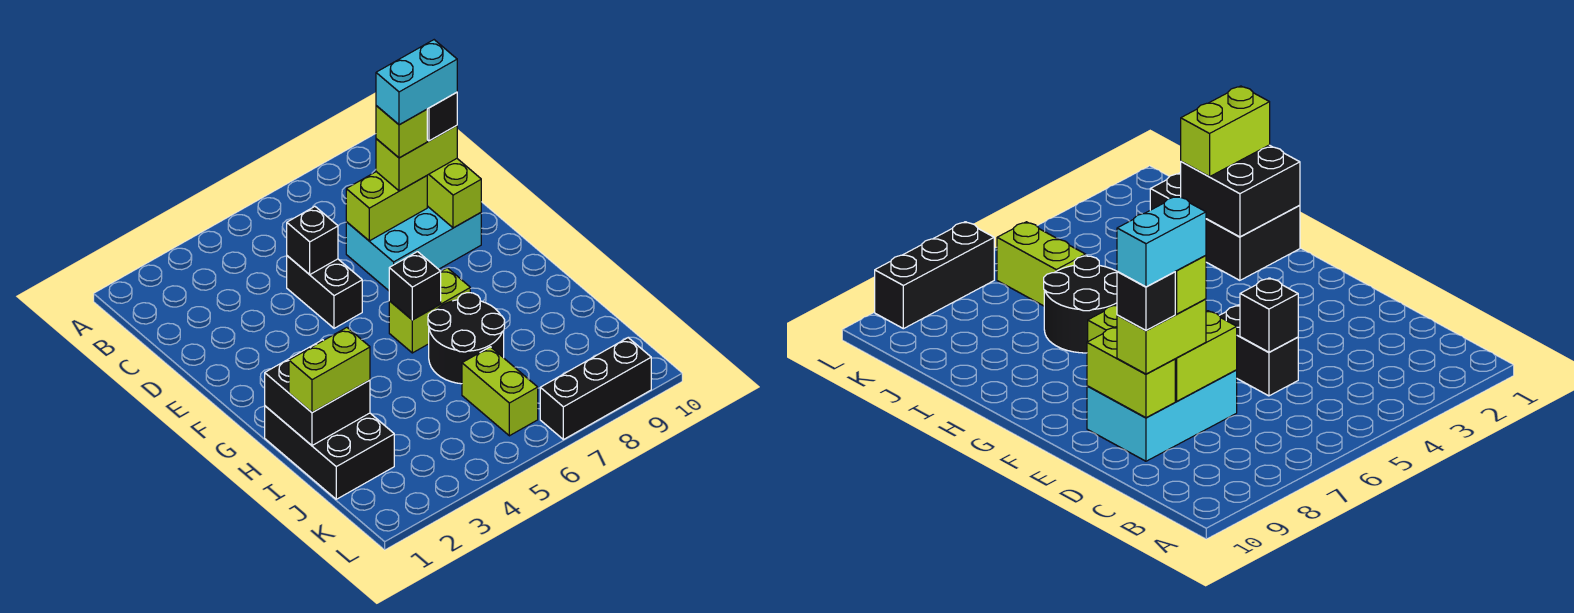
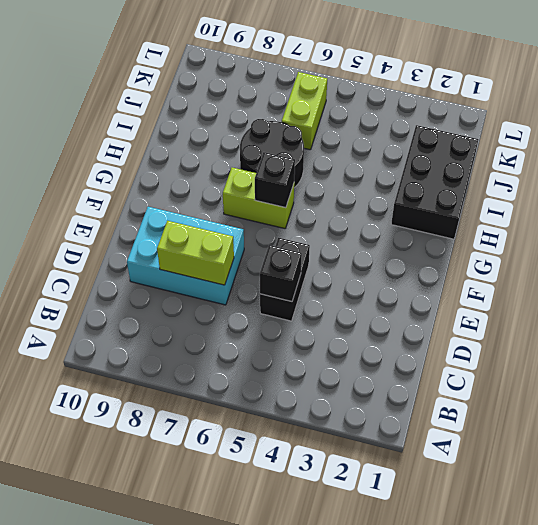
none -> black brick L7:L9 level 1
none -> lime brick D9:E9 level 2
none -> black brick H1:I2 level 2

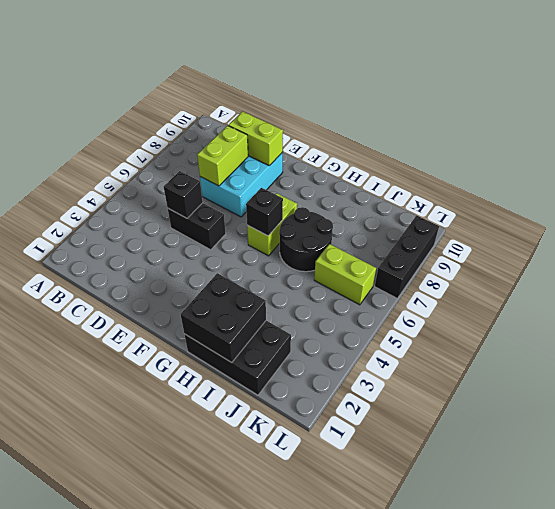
none -> lime brick D8:D9 level 3
none -> lime brick I1:I2 level 3
none -> lime brick D8 level 4

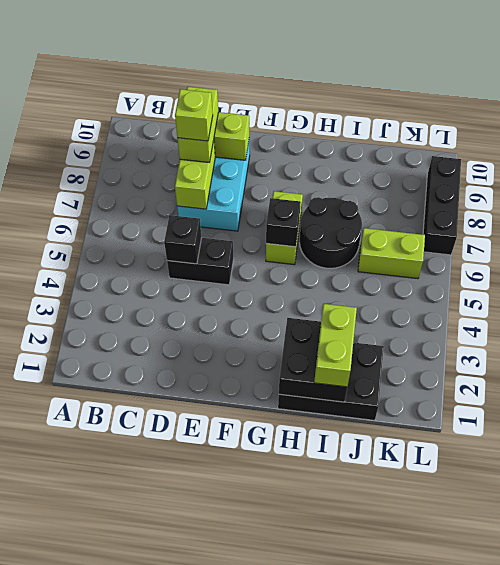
none -> black brick D9 level 4
none -> cyan brick D8:D9 level 5

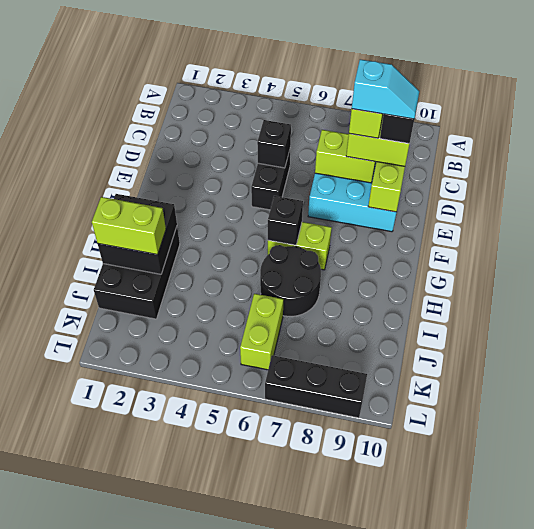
cyan slope D8:D9 level 5 top 8 -> cyan brick D8:D9 level 5

